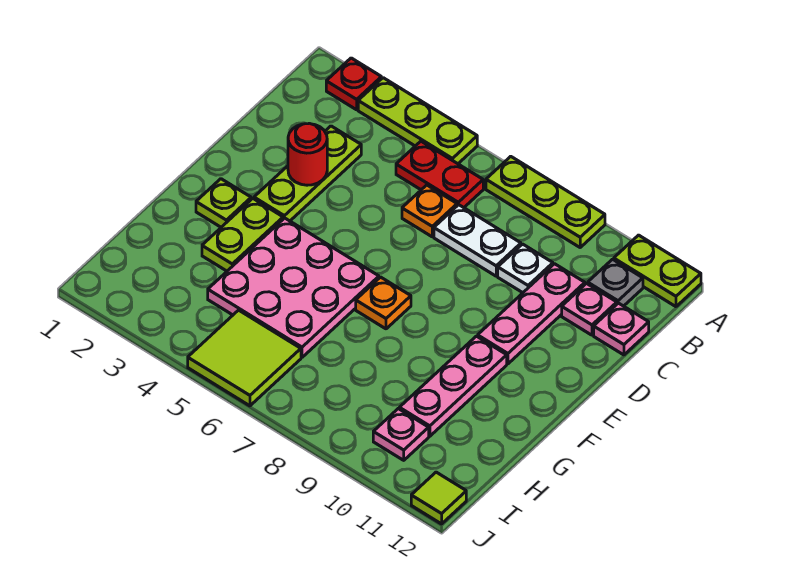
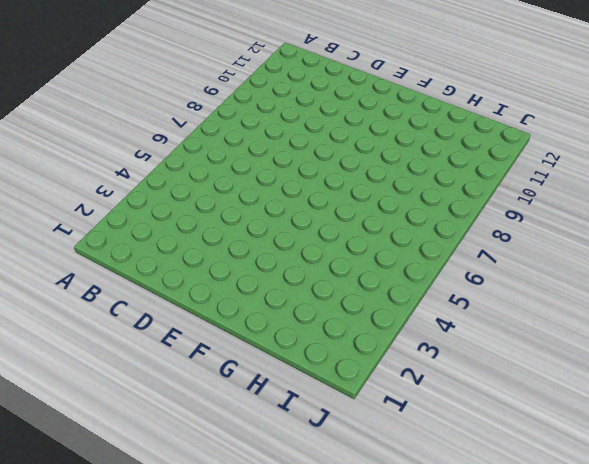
none -> red plate A2 level 1
none -> lime plate A3:A5 level 1
none -> lime plate A7:A9 level 1

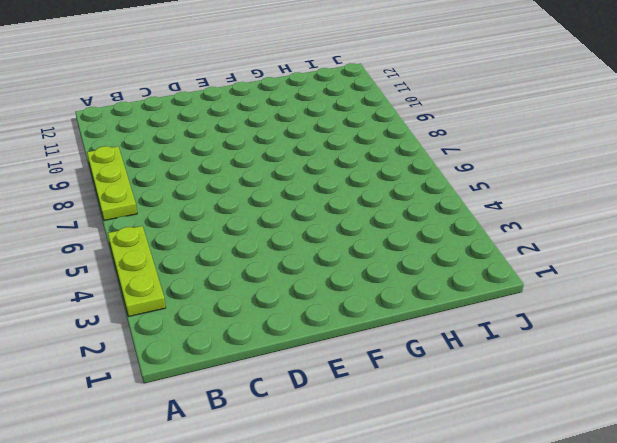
none -> red plate A2 level 1
none -> lime plate A11:A12 level 1
none -> red plate B5:B6 level 1

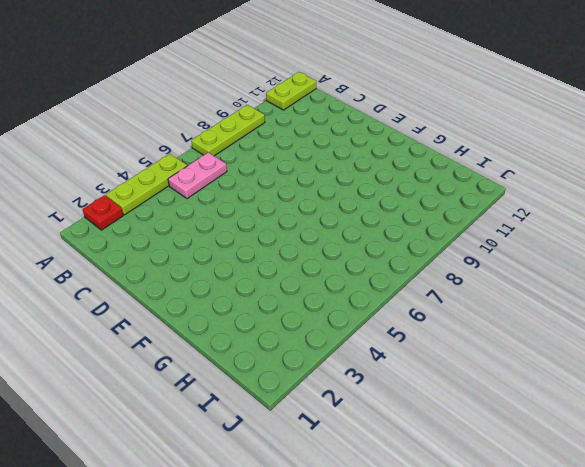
pink plate B5:B6 level 1 -> red plate B5:B6 level 1
none -> grey plate B11 level 1
none -> lime plate C3:E3 level 1
none -> orange plate C6 level 1

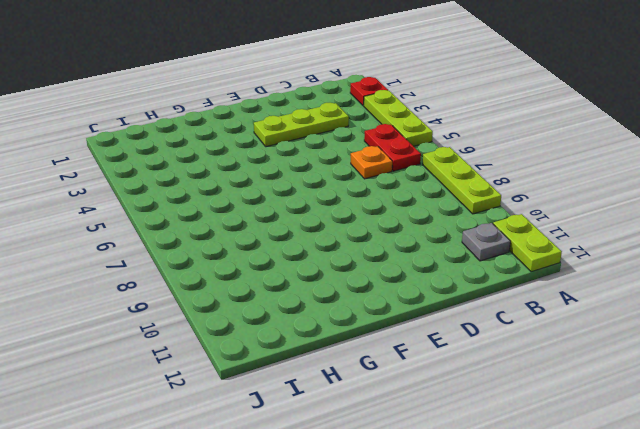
none -> white plate C7:C8 level 1
none -> white plate C9 level 1
none -> pink plate C10:E10 level 1

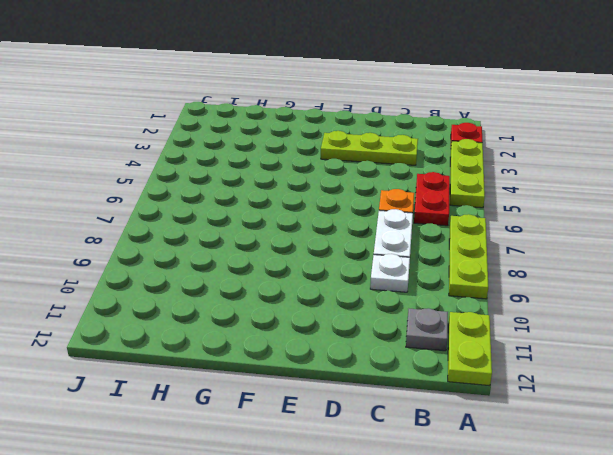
none -> pink plate C10:E10 level 1
none -> pink plate C11 level 1
none -> pink plate C12 level 1

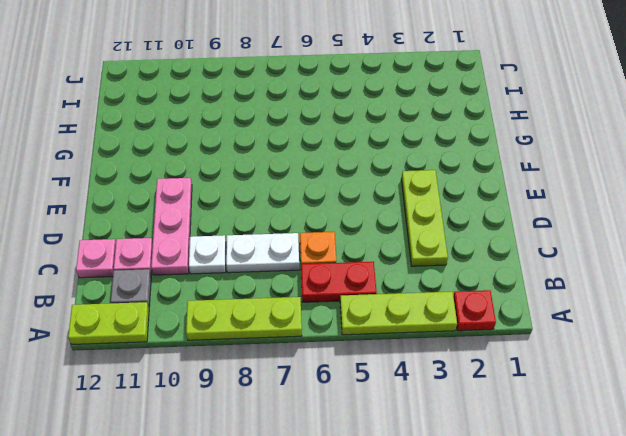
none -> lime plate F2 level 1
none -> lime plate F3:G3 level 1
none -> pink plate F4:H6 level 1

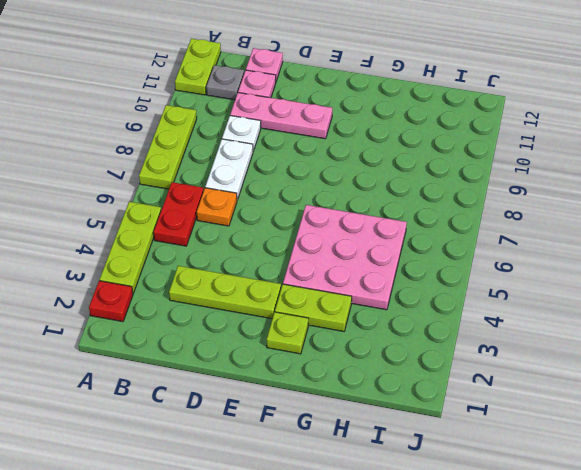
none -> orange plate F7 level 1
none -> pink plate F10:H10 level 1
none -> lime tile I5:J6 level 1

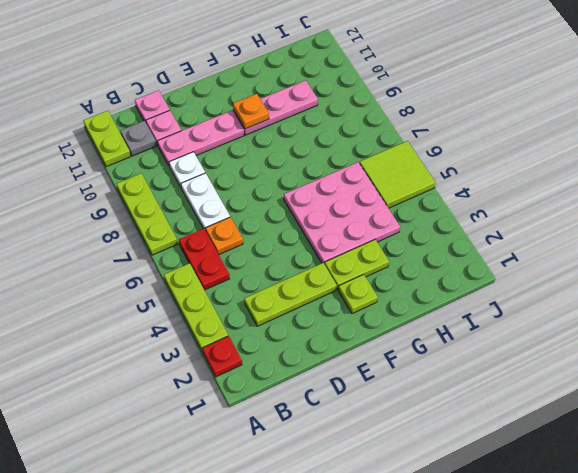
orange plate F10 level 2 -> orange plate F7 level 1
none -> pink plate I10 level 1
none -> lime tile J12 level 1
none -> red round brick D3 level 2

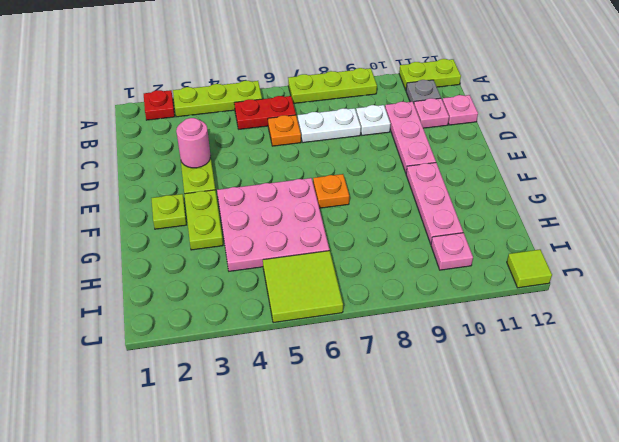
pink round brick D3 level 2 -> red round brick D3 level 2

